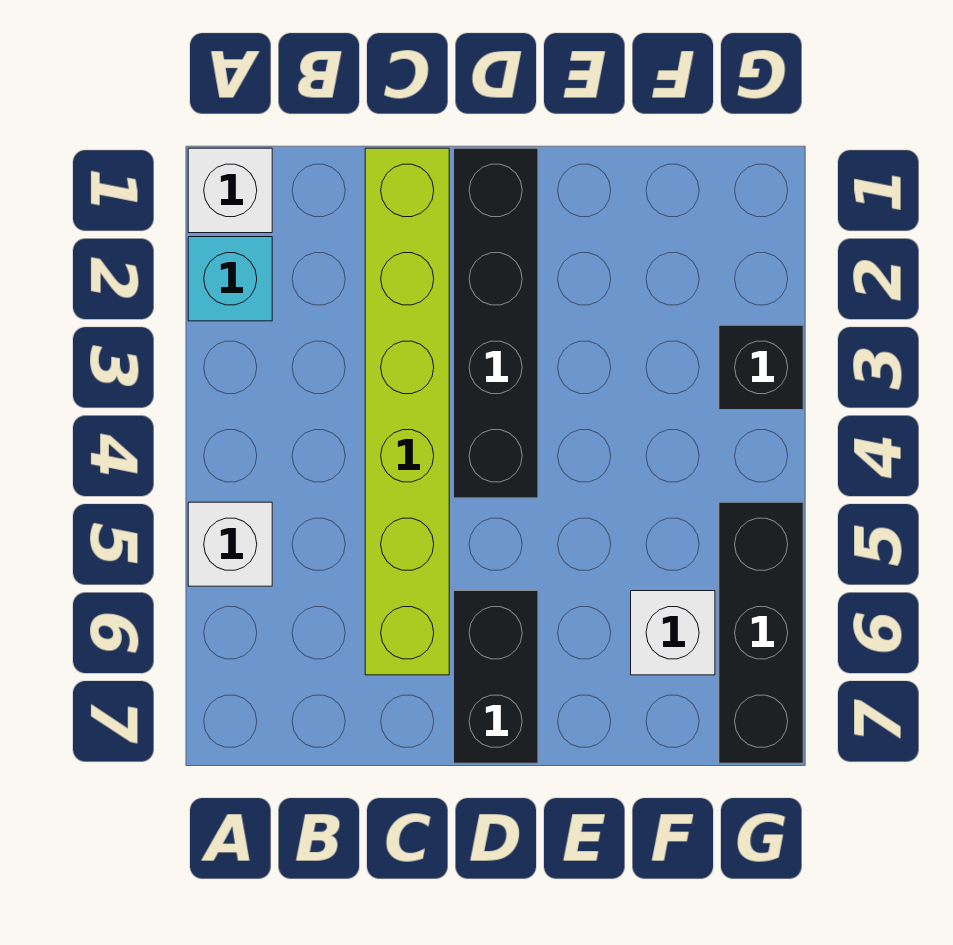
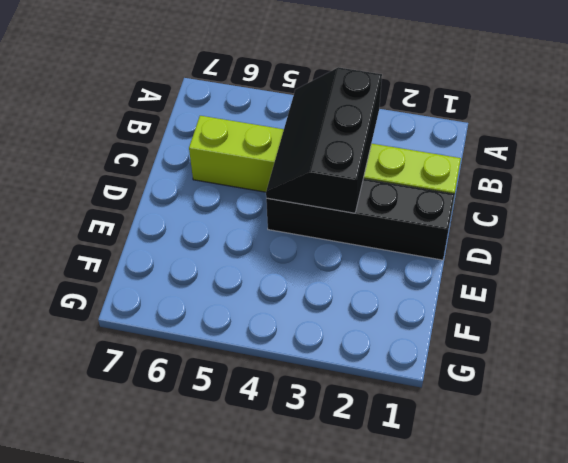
black slope B3:D4 level 2 top 3 -> none
none -> white brick A1 level 1
none -> cyan brick A2 level 1

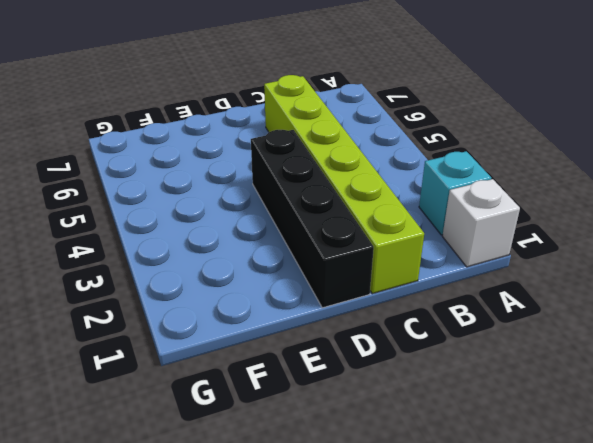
none -> white brick A5 level 1
none -> black brick D6:D7 level 1

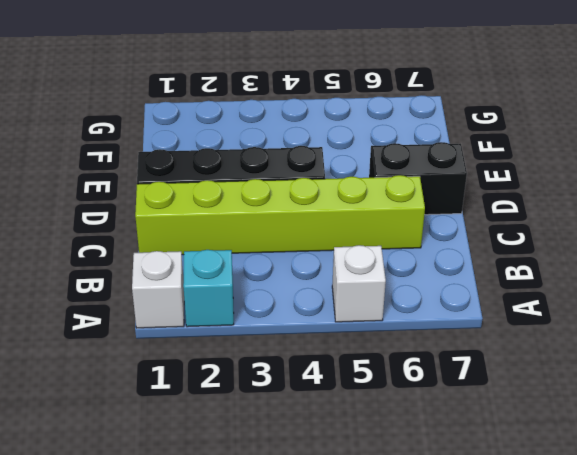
none -> white brick F6 level 1
none -> black brick G3 level 1

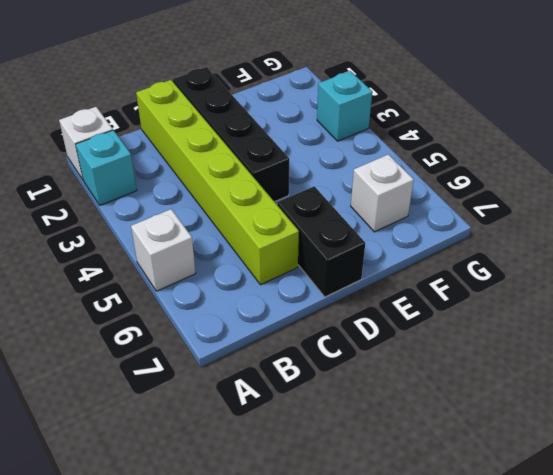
cyan brick G3 level 1 -> black brick G3 level 1
none -> black brick G5:G7 level 1

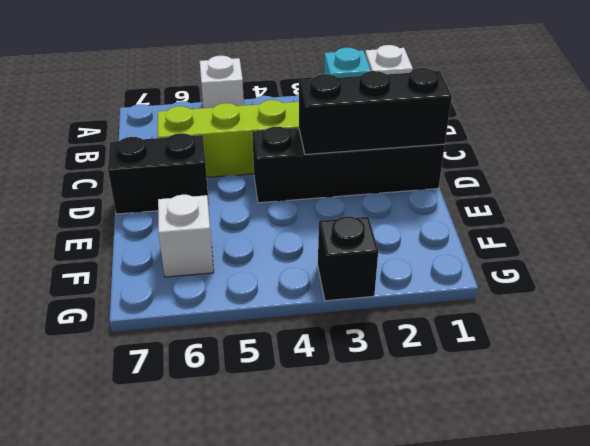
black brick D1:D3 level 2 -> black brick G5:G7 level 1

